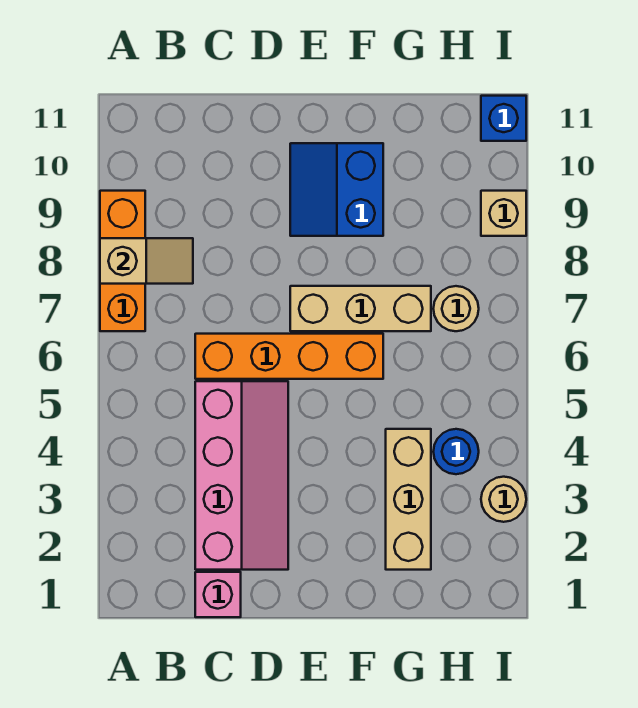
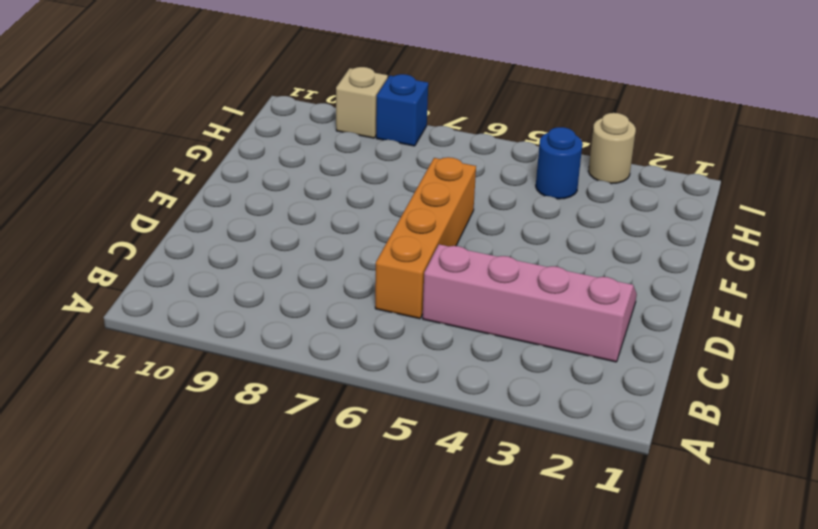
blue brick I8 level 1 -> blue brick I11 level 1
none -> orange brick A7:A9 level 1
none -> pink brick C1 level 1
none -> tan brick E7:G7 level 1

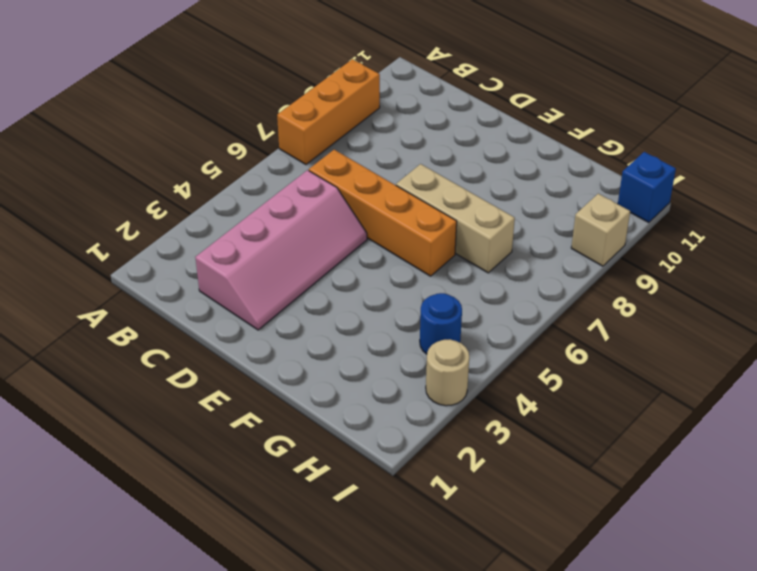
none -> pink brick C1 level 1
none -> blue slope E9:F10 level 1 top F
none -> tan brick G2:G4 level 1

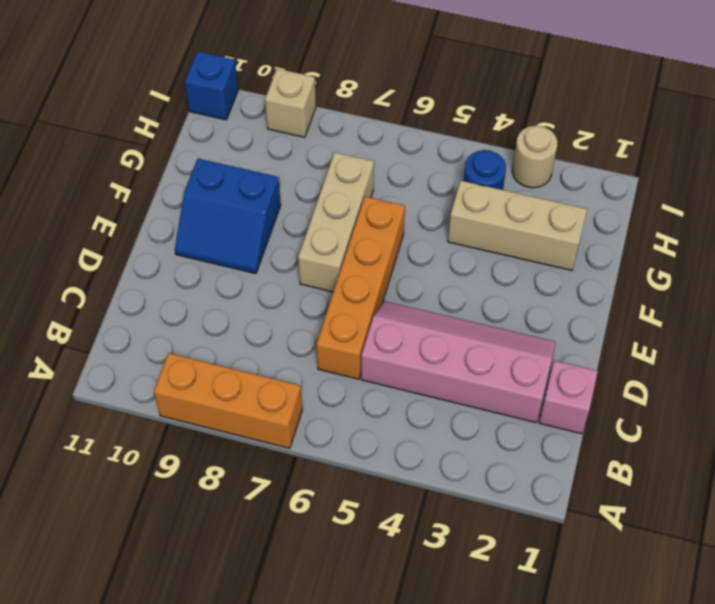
none -> tan round brick H7 level 1
none -> tan slope A8:B8 level 2 top A

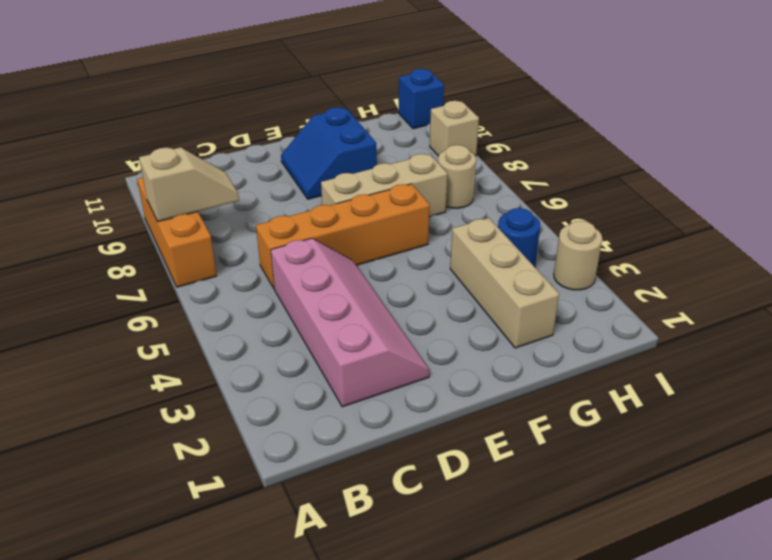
none -> pink brick C1 level 1

